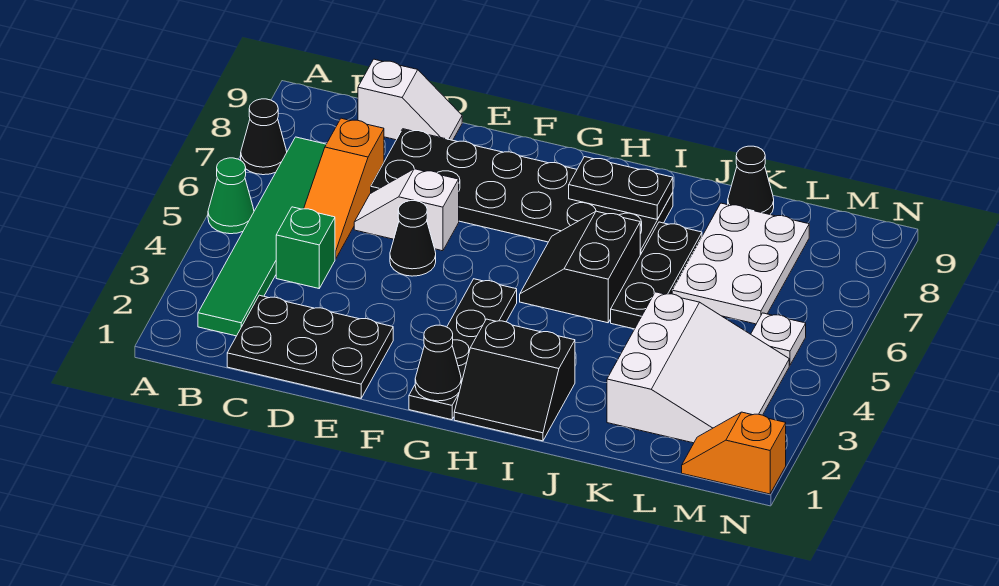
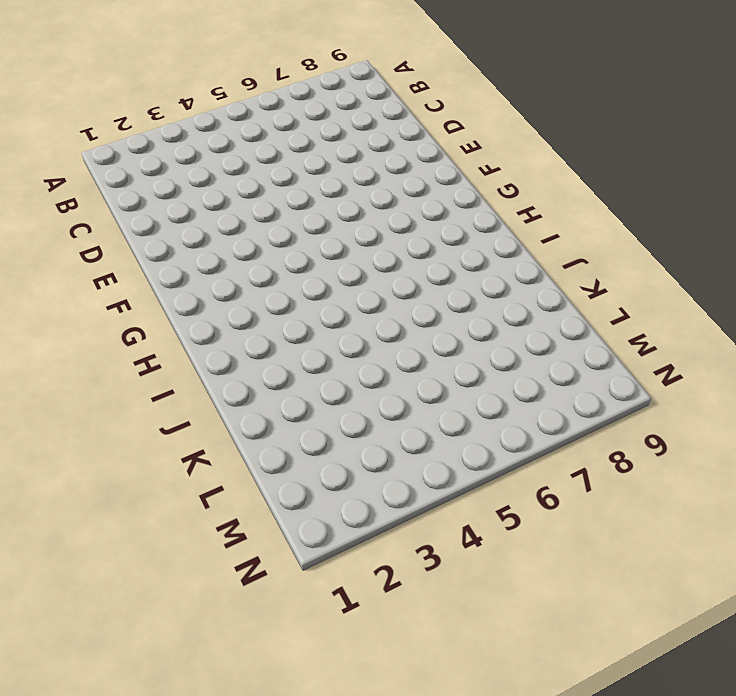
none -> green cone A5 level 1
none -> black cone A7 level 1
none -> green tile B2:B7 level 1

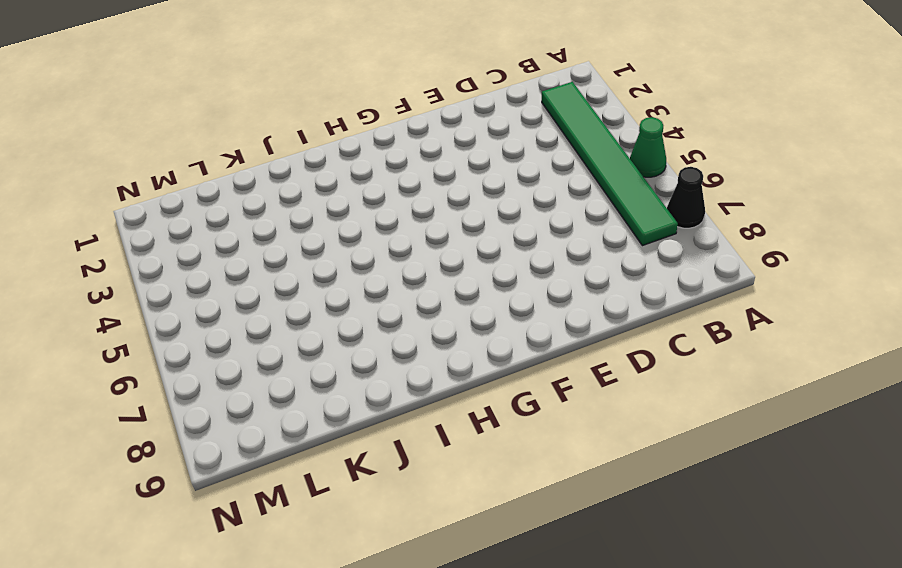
none -> black plate C1:E2 level 1
none -> green brick C4 level 1
none -> orange slope C5:C7 level 1 top 7

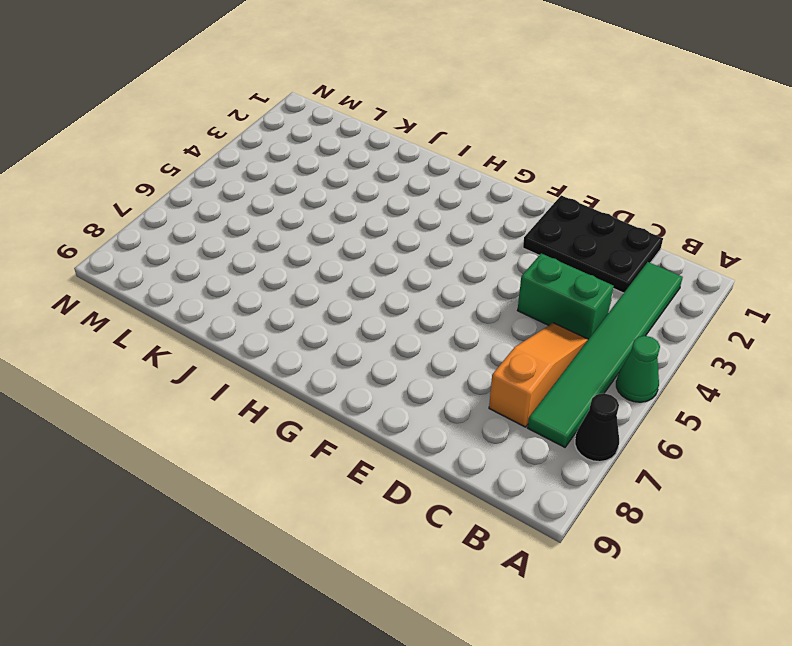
green brick C4:D4 level 1 -> green brick C4 level 1
none -> white slope C9:D9 level 1 top C
none -> white slope D6:E6 level 1 top E
none -> black plate D7:I8 level 1

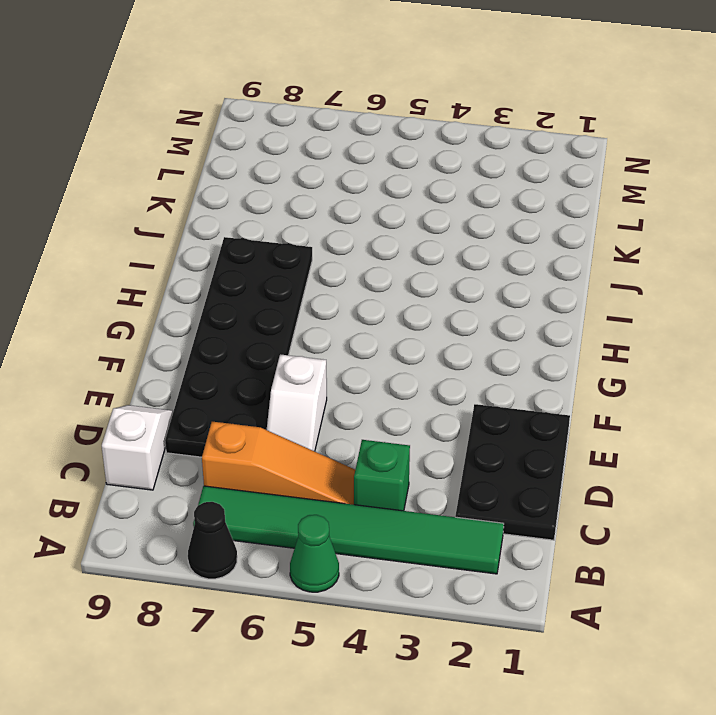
none -> black cone E5 level 1
none -> black plate G1:G4 level 1
none -> black slope H1:I2 level 1 top 2

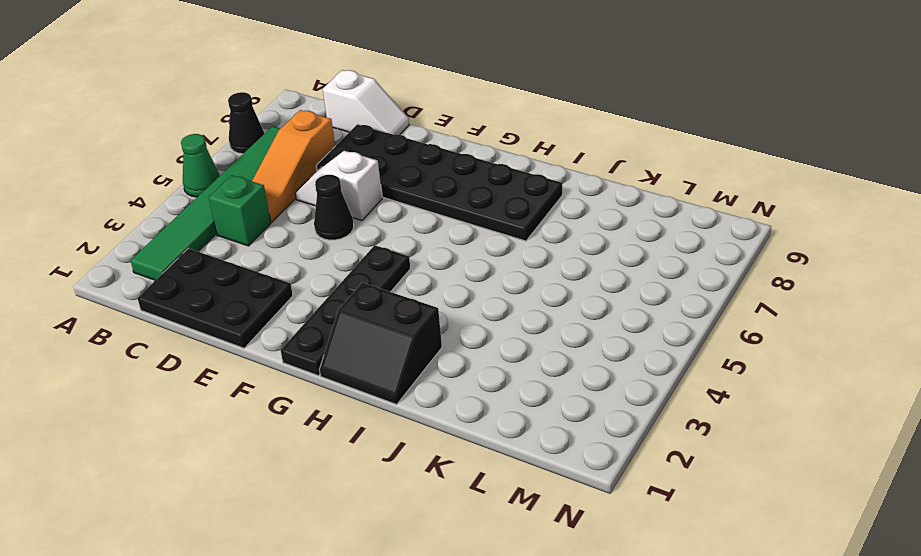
none -> black slope H5:I6 level 1 top I
none -> black plate J5:J7 level 1
none -> white slope K2:M4 level 1 top K

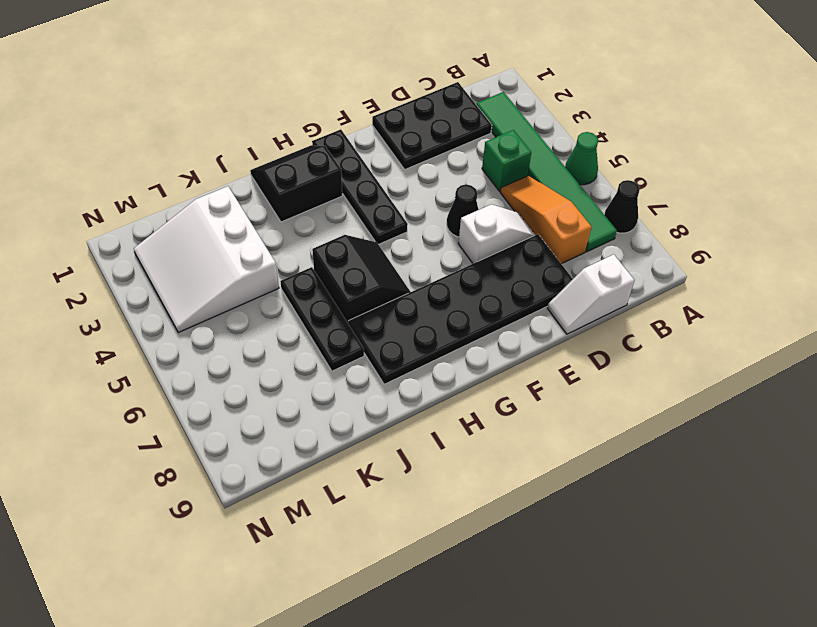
none -> white plate K6:L8 level 1
none -> black cone K9 level 1
none -> orange slope M1:N1 level 1 top N

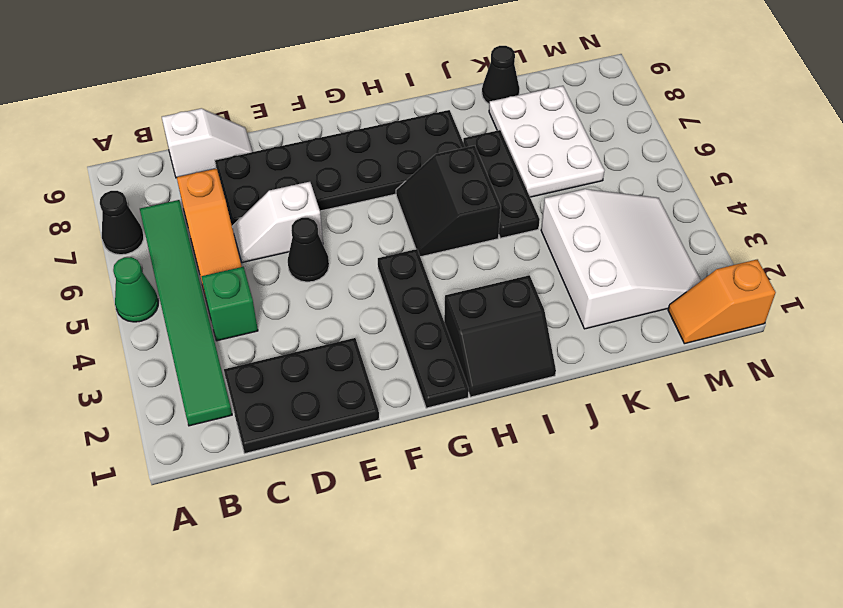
none -> white plate M5 level 1
none -> black cone G1 level 2
none -> black plate H8:I8 level 2

